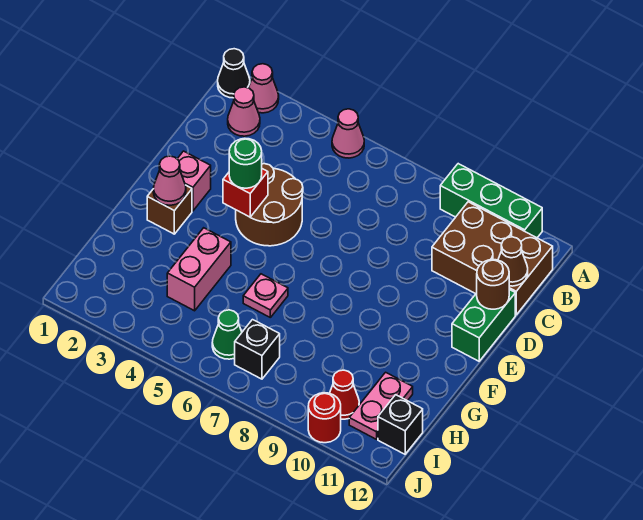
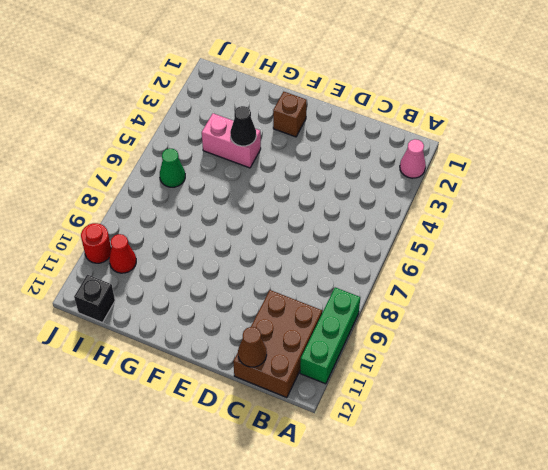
black cone G4 level 2 -> black cone A1 level 1
none -> pink cone A5 level 1
none -> pink cone B2 level 1
none -> brown round brick D4:E5 level 1

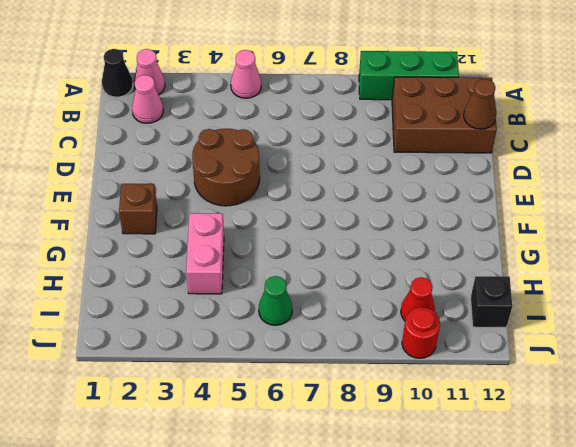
none -> green brick D12:E12 level 1
none -> pink brick E2 level 1
none -> pink plate G6 level 1

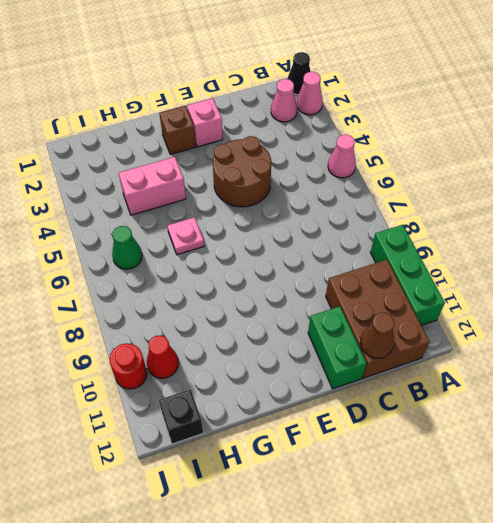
green brick D11:D12 level 1 -> green brick D12:E12 level 1
none -> pink plate H11:I11 level 1
none -> black brick I7 level 1
none -> brown round brick D12 level 2

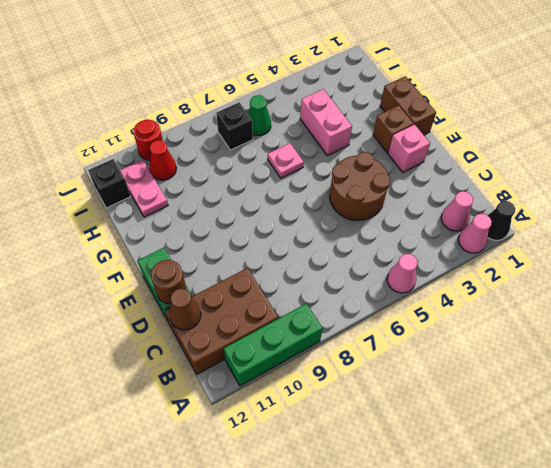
brown brick F1:G1 level 1 -> none
none -> red brick E4 level 2
none -> pink cone F2 level 2
none -> green round brick E4 level 3

